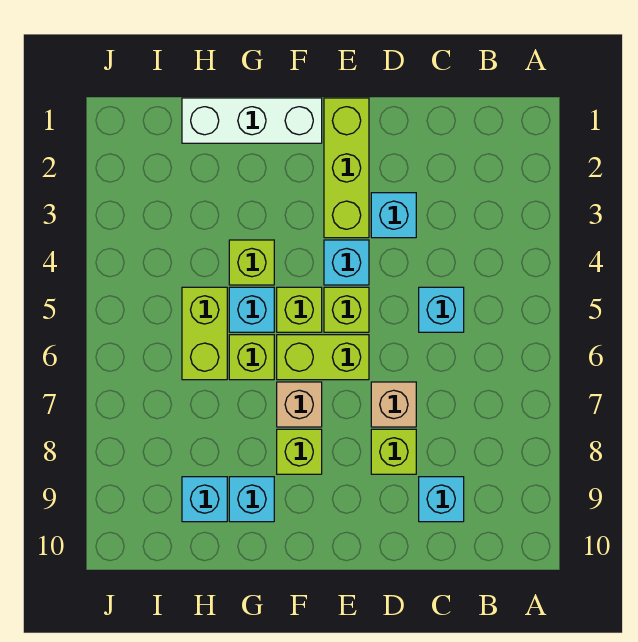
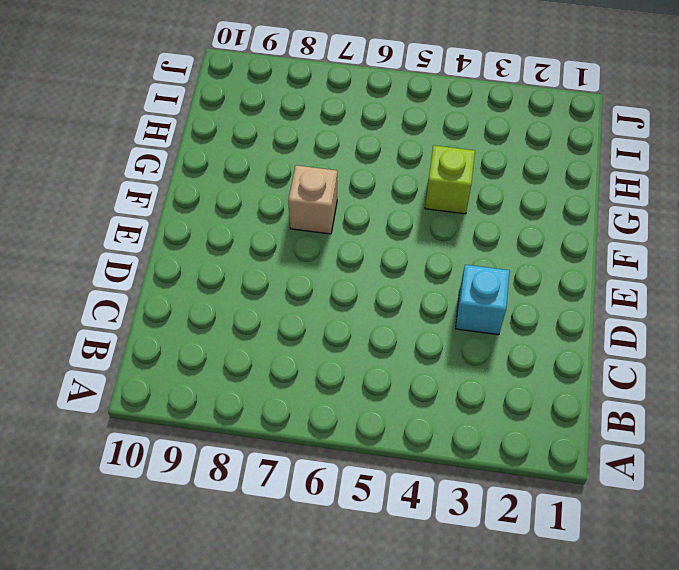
none -> cyan brick C5 level 1
none -> cyan brick C9 level 1
none -> tan brick D7 level 1

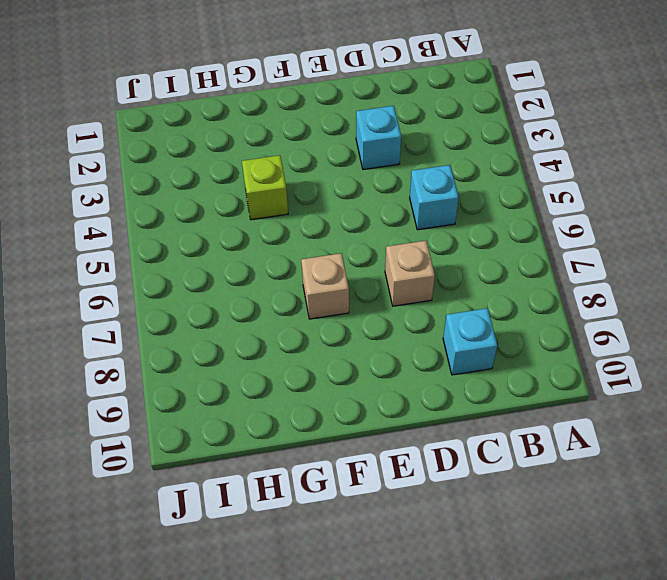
none -> lime brick D8 level 1
none -> lime brick E1:E3 level 1
none -> cyan brick E4 level 1

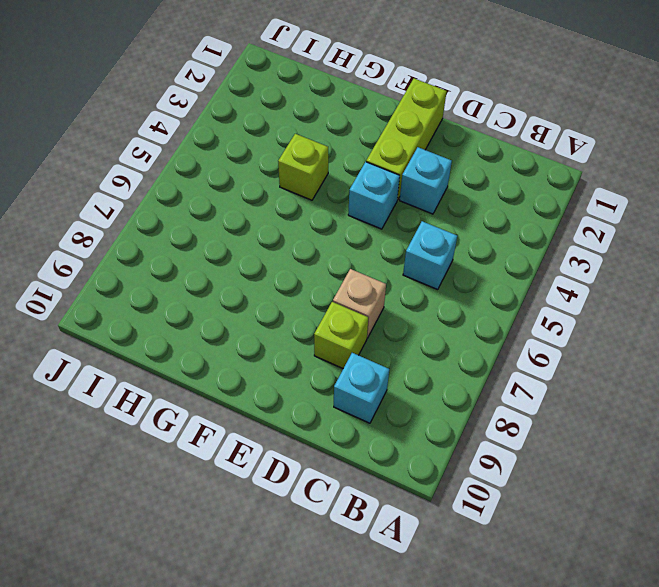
none -> lime brick E5 level 1
none -> lime brick E6:F6 level 1
none -> white brick F1:H1 level 1

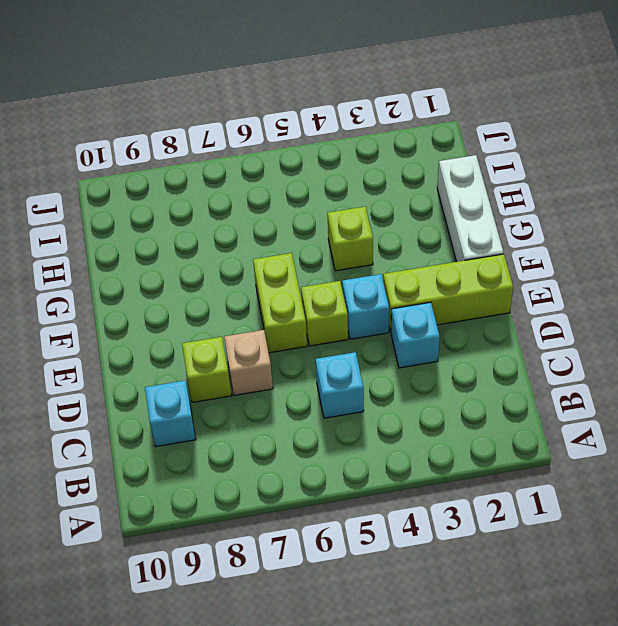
none -> lime brick F5 level 1
none -> tan brick F7 level 1
none -> lime brick F8 level 1

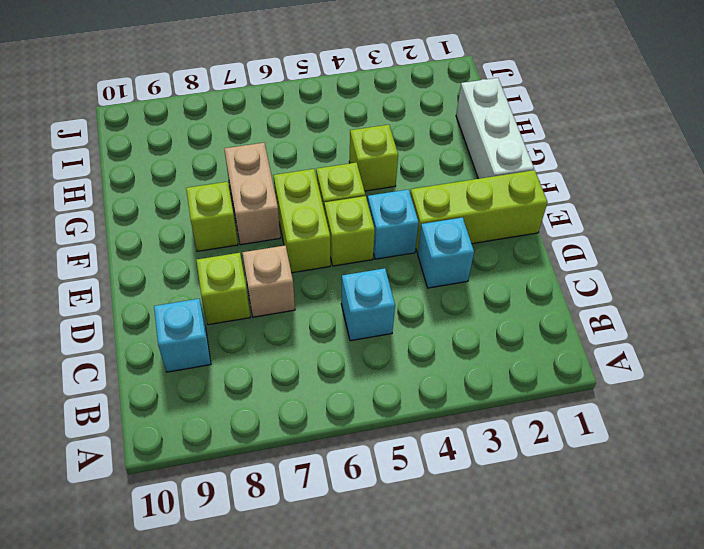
tan brick F7:G7 level 1 -> tan brick F7 level 1
none -> cyan brick G5 level 1
none -> lime brick G6 level 1
none -> cyan brick G9 level 1

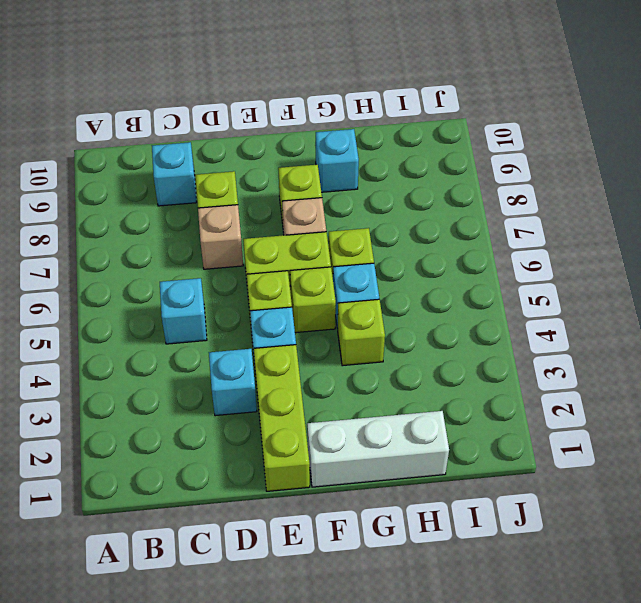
none -> lime brick H5:H6 level 1
none -> cyan brick H9 level 1

